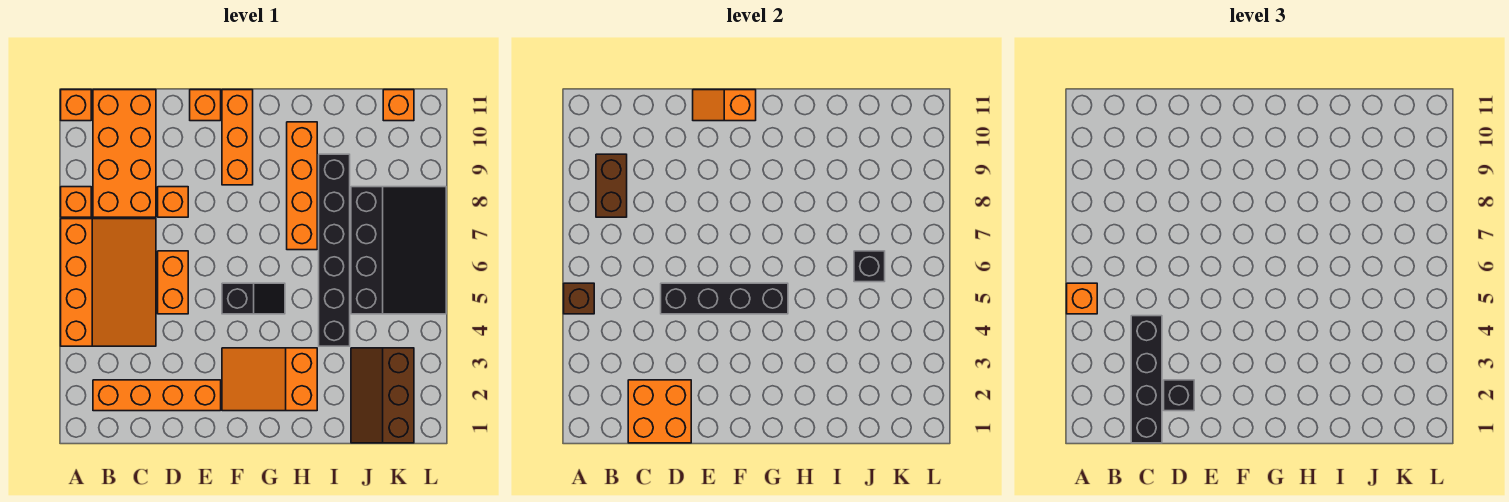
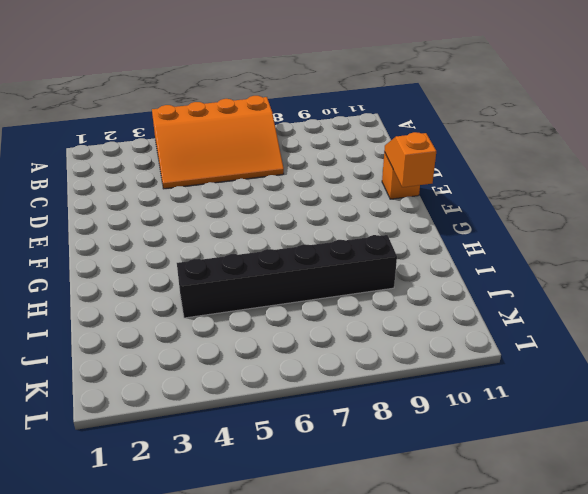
none -> orange brick A8 level 1
none -> orange brick A11 level 1
none -> orange brick B2:E2 level 1

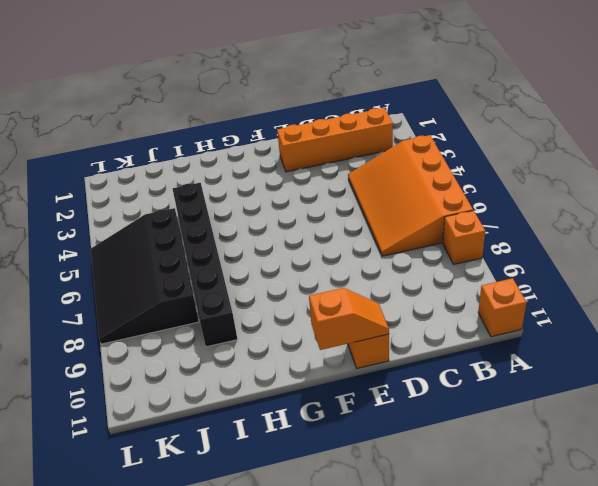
none -> orange brick B8:C11 level 1
none -> orange brick D5:D6 level 1
none -> orange brick D8 level 1

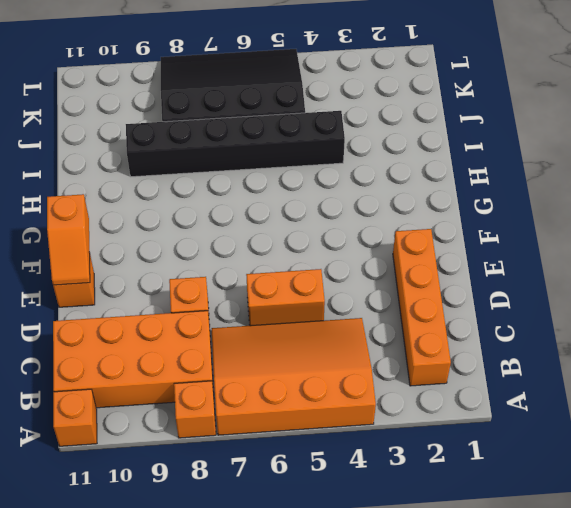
none -> orange slope F2:H3 level 1 top H
none -> black slope F5:G5 level 1 top F
none -> orange brick F9:F11 level 1

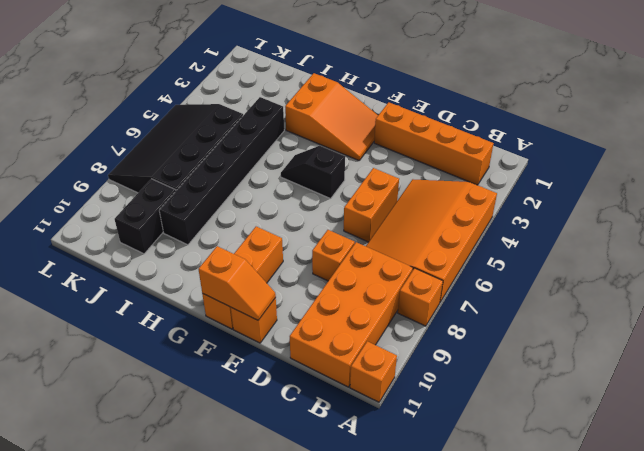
black brick J9:J10 level 1 -> none
none -> orange brick H7:H10 level 1
none -> brown slope J1:K3 level 1 top K
none -> orange brick K11 level 1

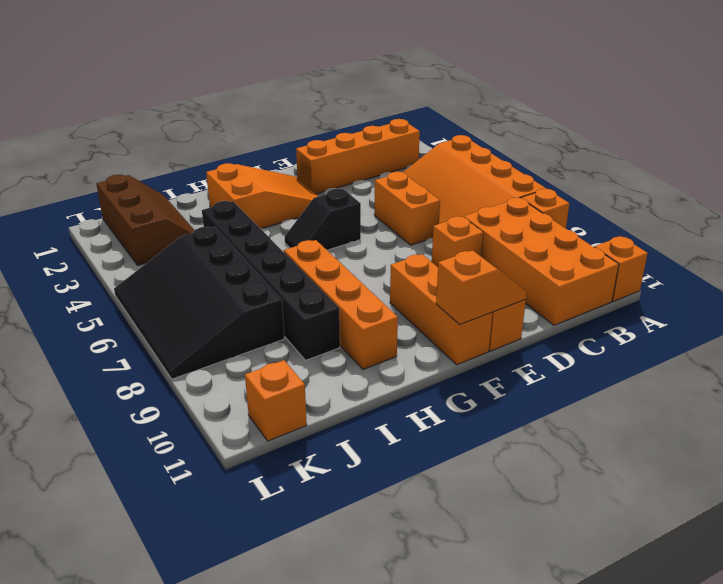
none -> brown brick A5 level 2
none -> brown brick B8:B9 level 2
none -> orange brick C1:D2 level 2

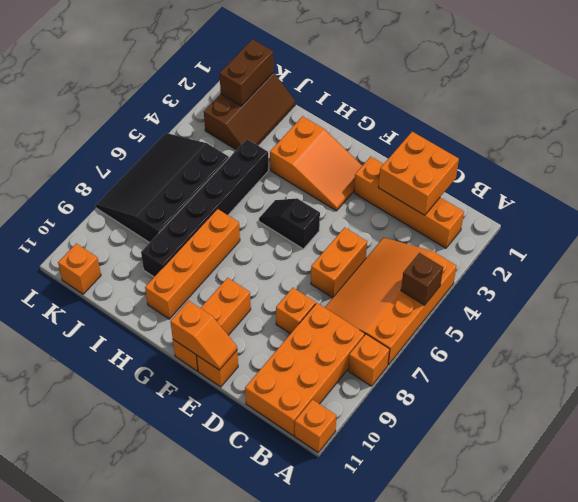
brown brick K1:K2 level 2 -> brown brick B8:B9 level 2
none -> black brick D5:G5 level 2
none -> black brick J6 level 2
none -> orange brick A5 level 3

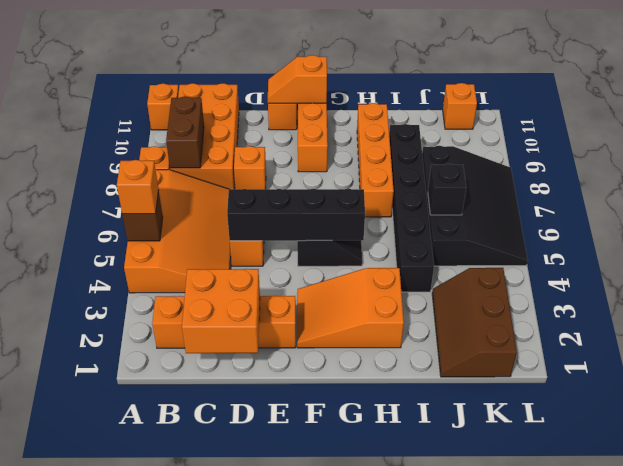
none -> black brick C1:C4 level 3
none -> black brick D2 level 3

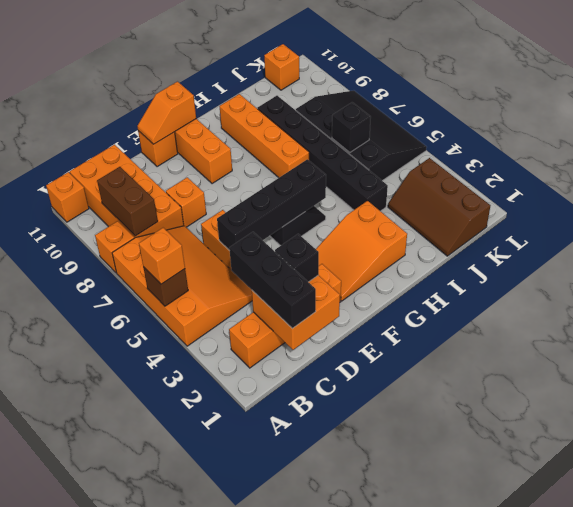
black brick C1:C3 level 3 -> black brick C1:C4 level 3

